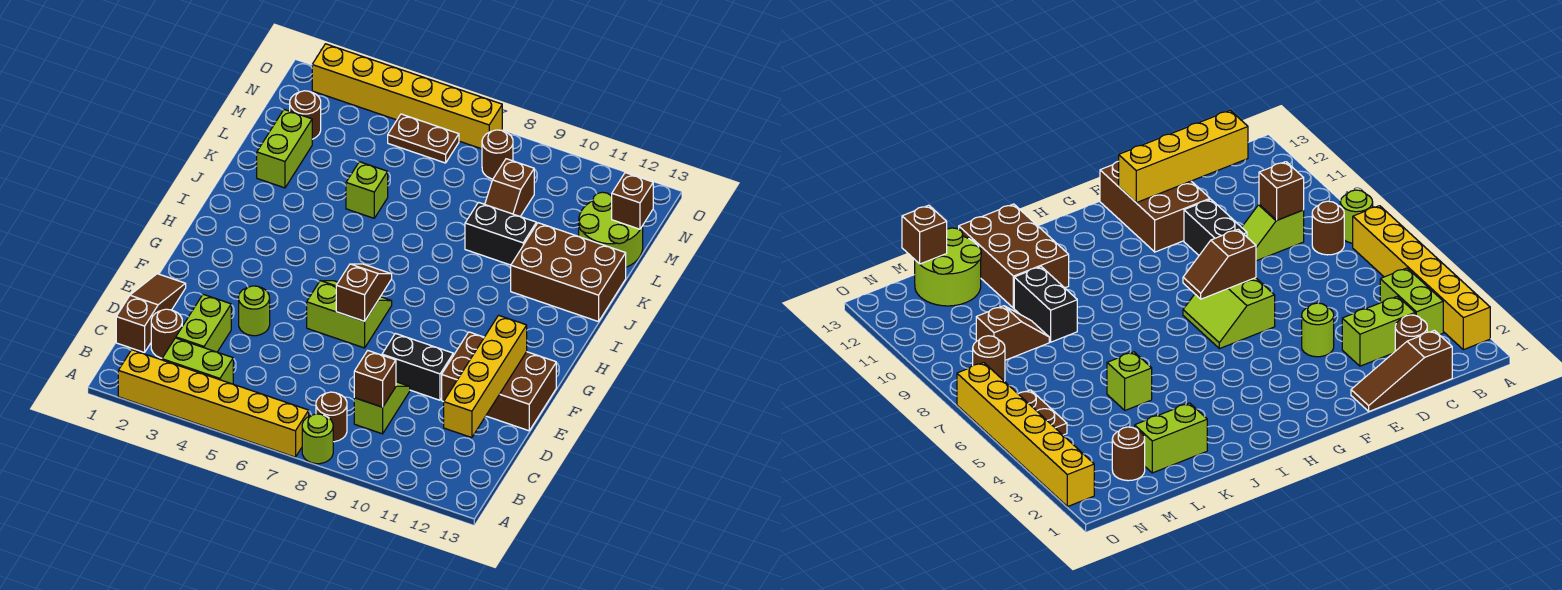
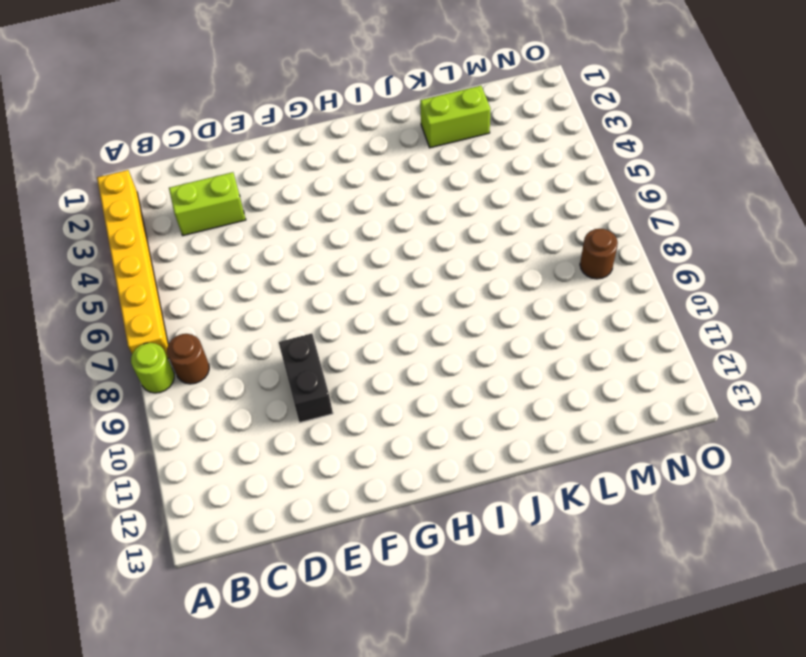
none -> lime brick B3:B4 level 1
none -> brown slope C1:E1 level 1 top C
none -> brown round brick C2 level 1

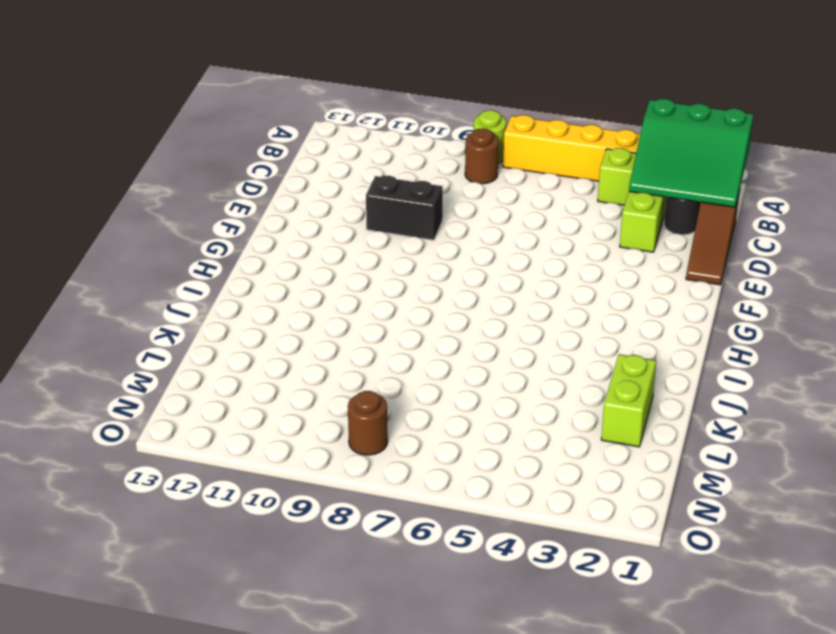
green slope A1:C3 level 2 top A -> none
black round brick C2 level 1 -> brown round brick C2 level 1
none -> lime slope C9:D9 level 1 top C
none -> lime round brick E4 level 1
none -> brown brick E11:F13 level 1

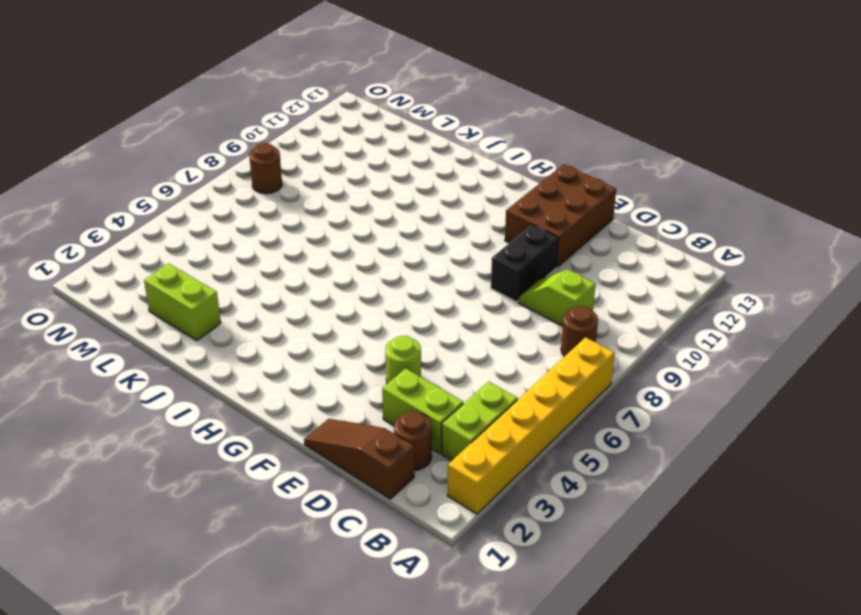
none -> lime round brick A8 level 1
none -> lime slope F6:G7 level 1 top F
none -> brown brick J11:K13 level 1

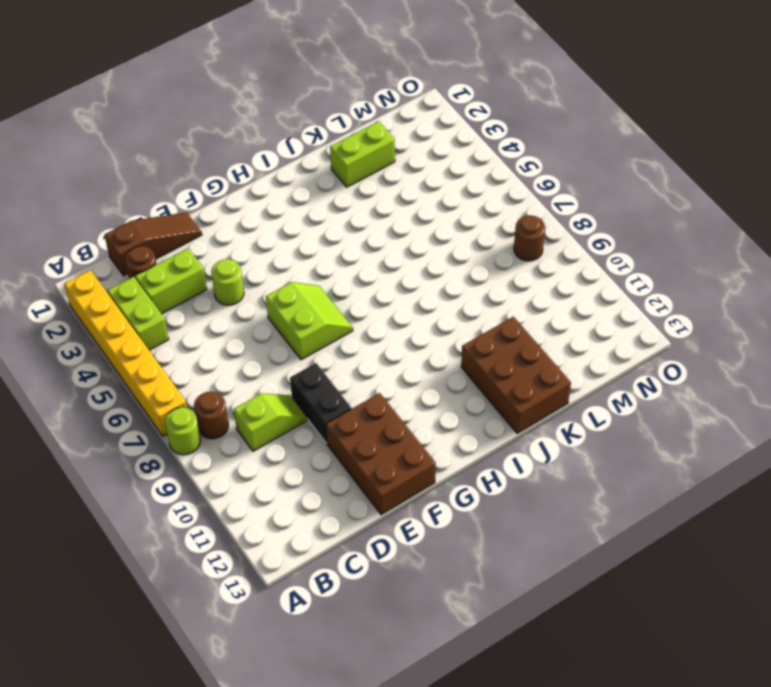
none -> lime brick K5 level 1
none -> black brick K9:K10 level 1
none -> brown slope L9:M9 level 1 top M

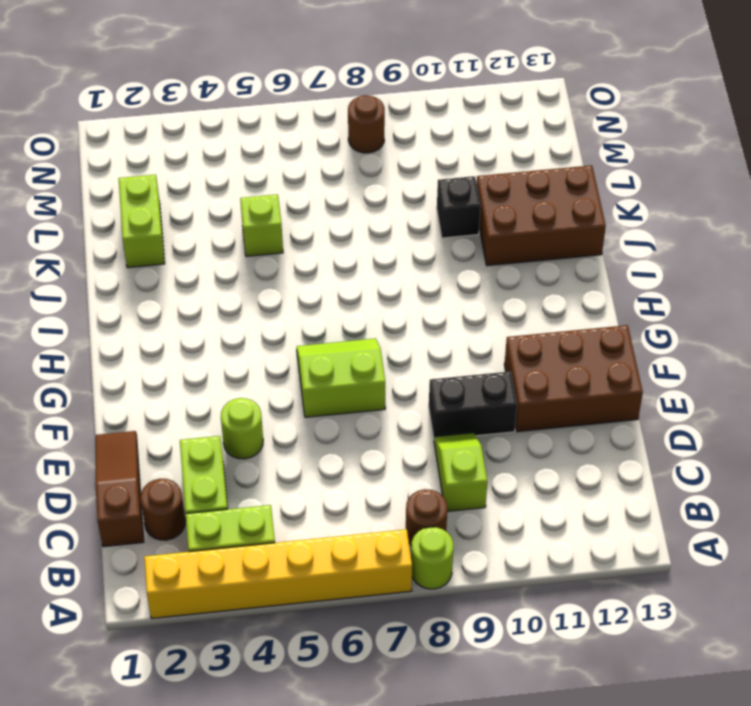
black brick K10 level 1 -> black brick K9:K10 level 1
none -> brown slope L9:M9 level 1 top M
none -> lime round brick L12:M13 level 1
none -> brown round brick M2 level 1

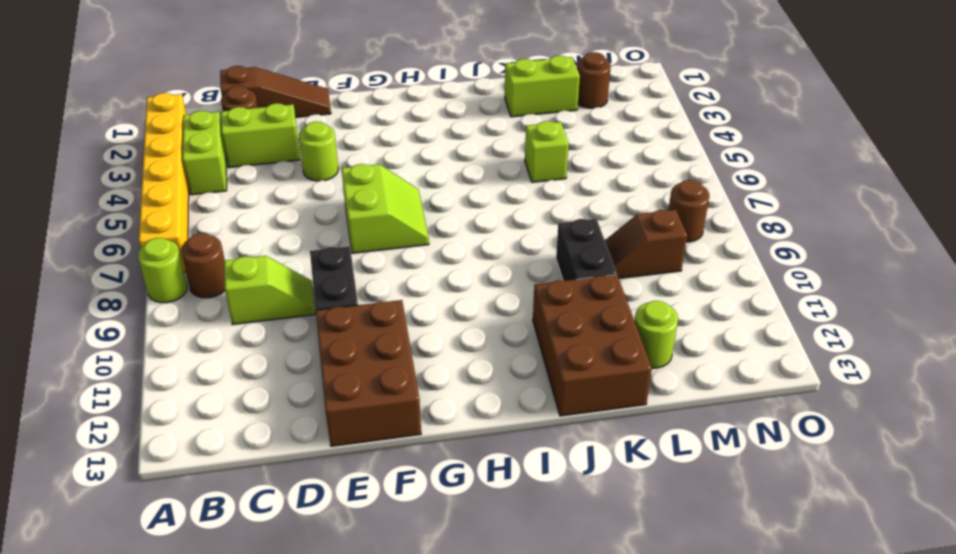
lime round brick L12 level 1 -> lime round brick L12:M13 level 1
none -> brown plate N5:N6 level 1
none -> yellow brick O2:O7 level 1
none -> brown brick C9 level 2

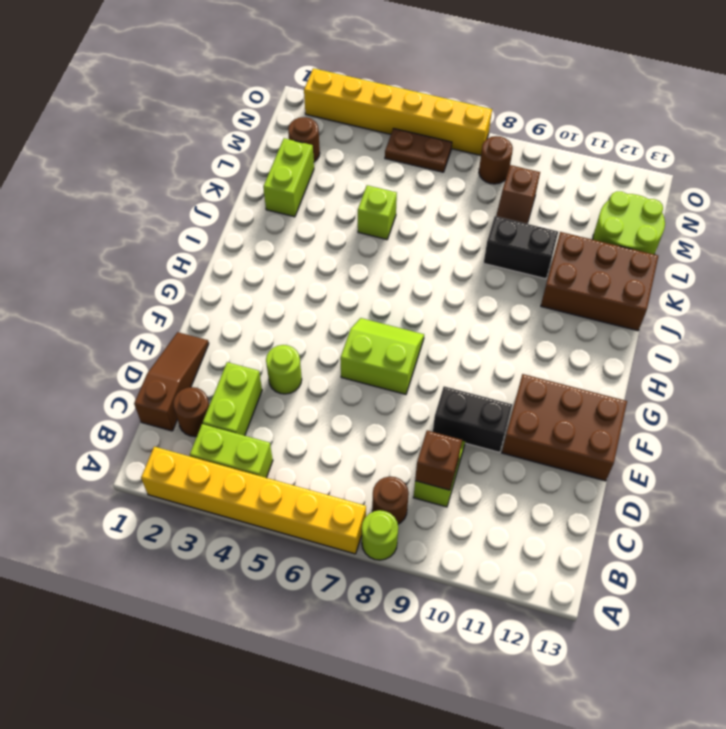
none -> yellow brick C12:F12 level 2
none -> brown slope F7:G7 level 2 top F
none -> brown brick M13 level 2

